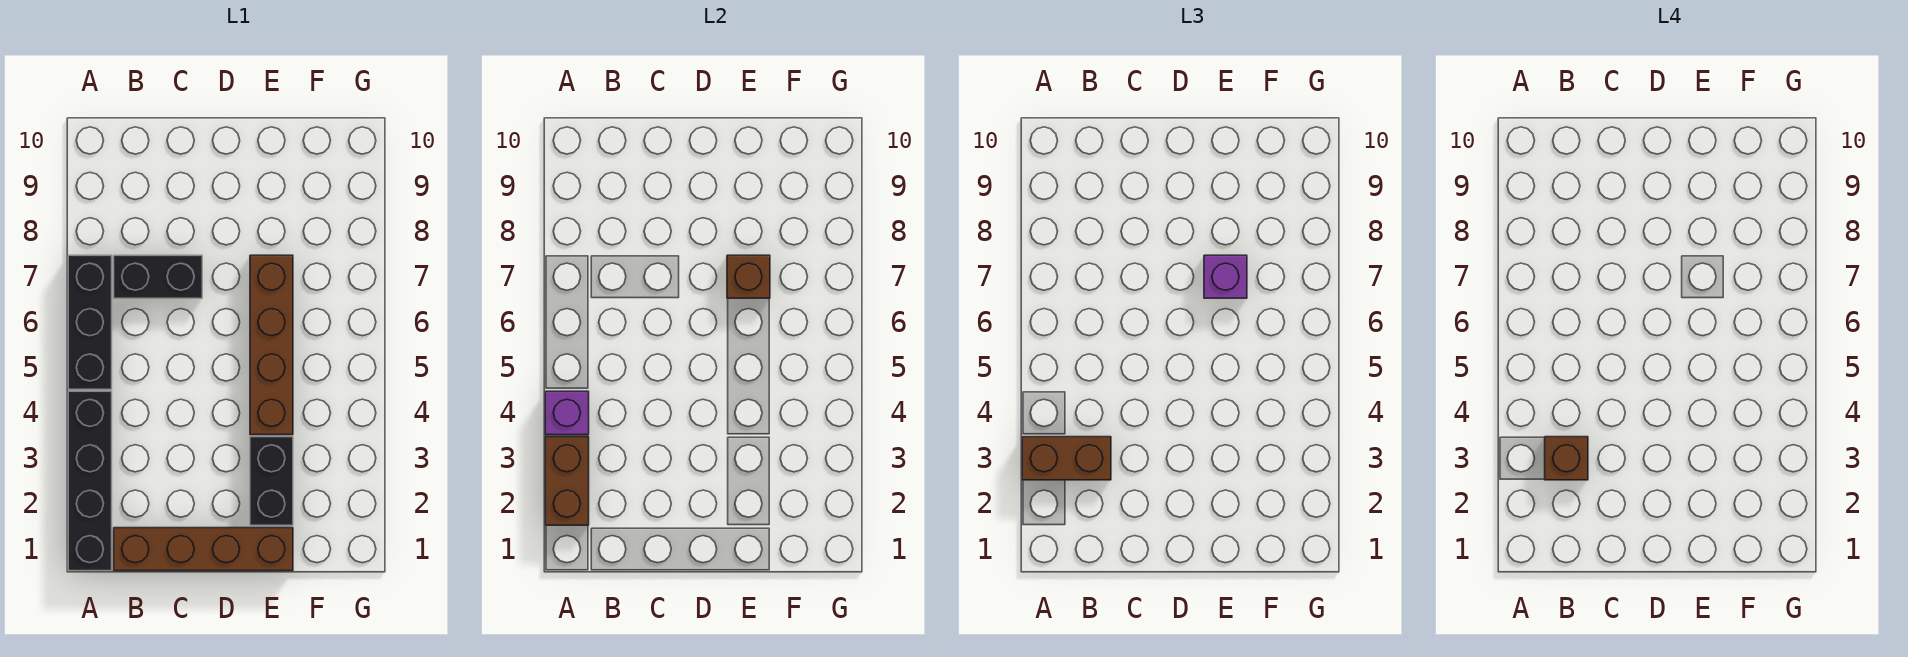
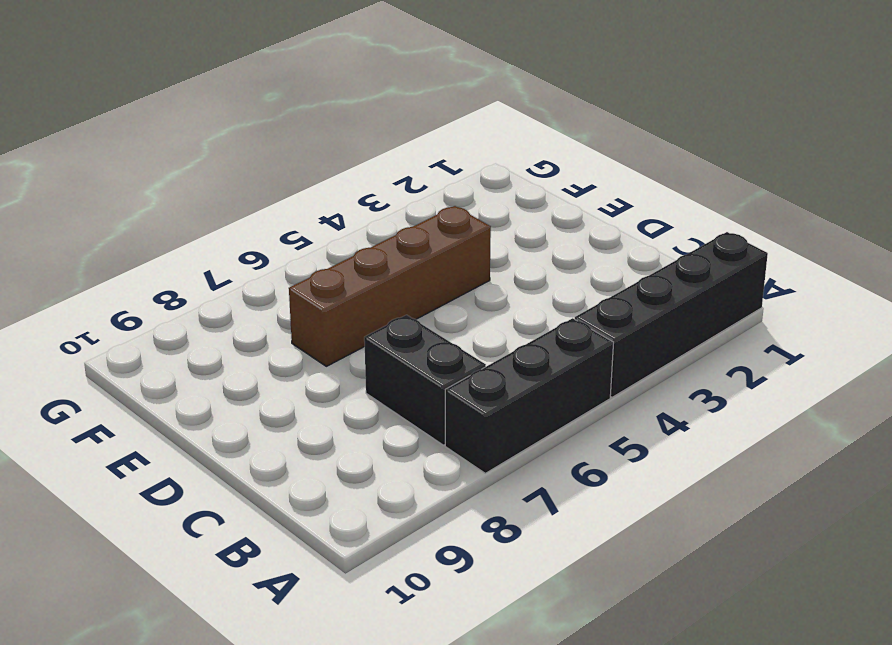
none -> brown brick B1:E1 level 1
none -> black brick E2:E3 level 1
none -> brown brick A2:A3 level 2

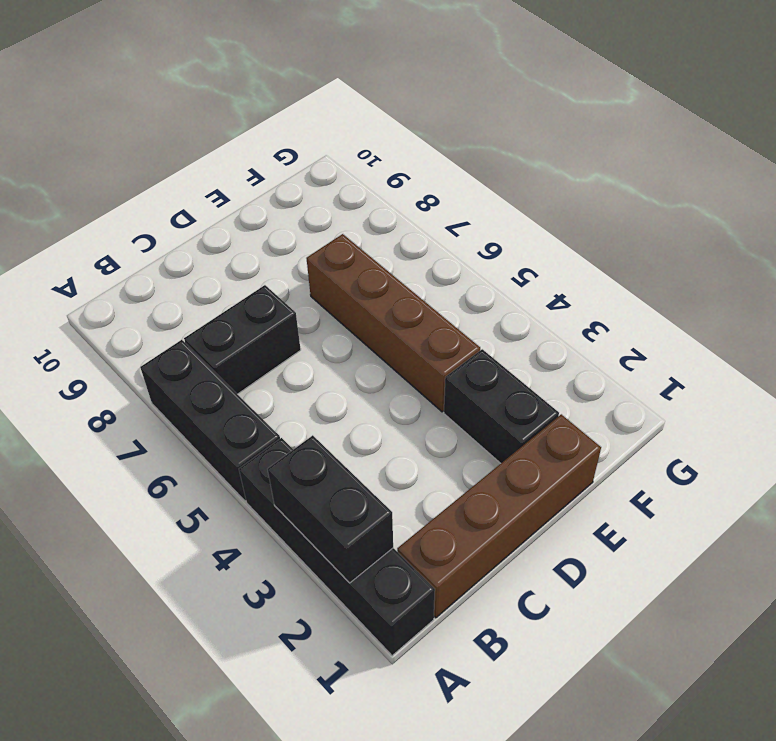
black brick A2:A3 level 2 -> brown brick A2:A3 level 2
none -> purple brick A4 level 2
none -> brown brick E7 level 2
none -> brown brick A3:B3 level 3

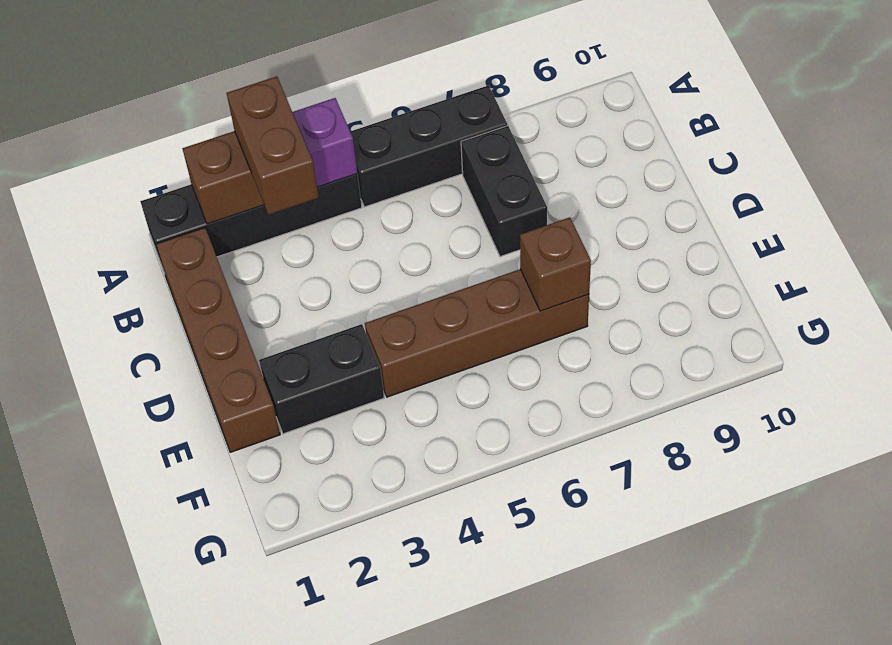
none -> purple brick E7 level 3
none -> brown brick B3 level 4

